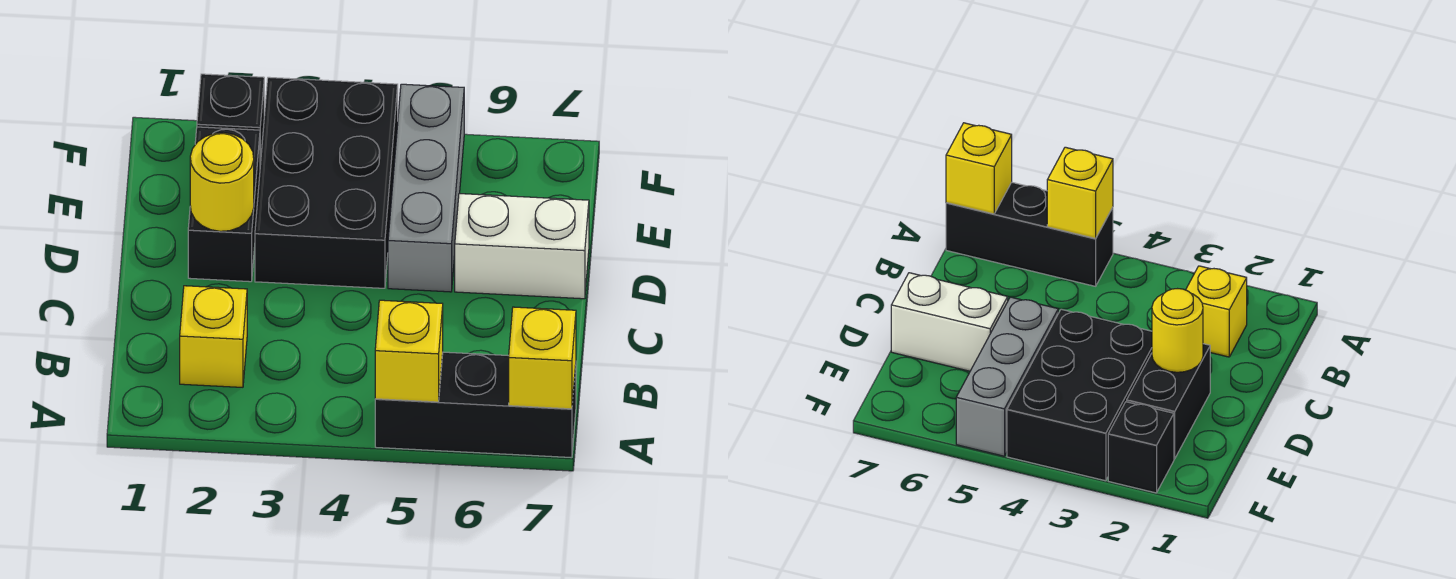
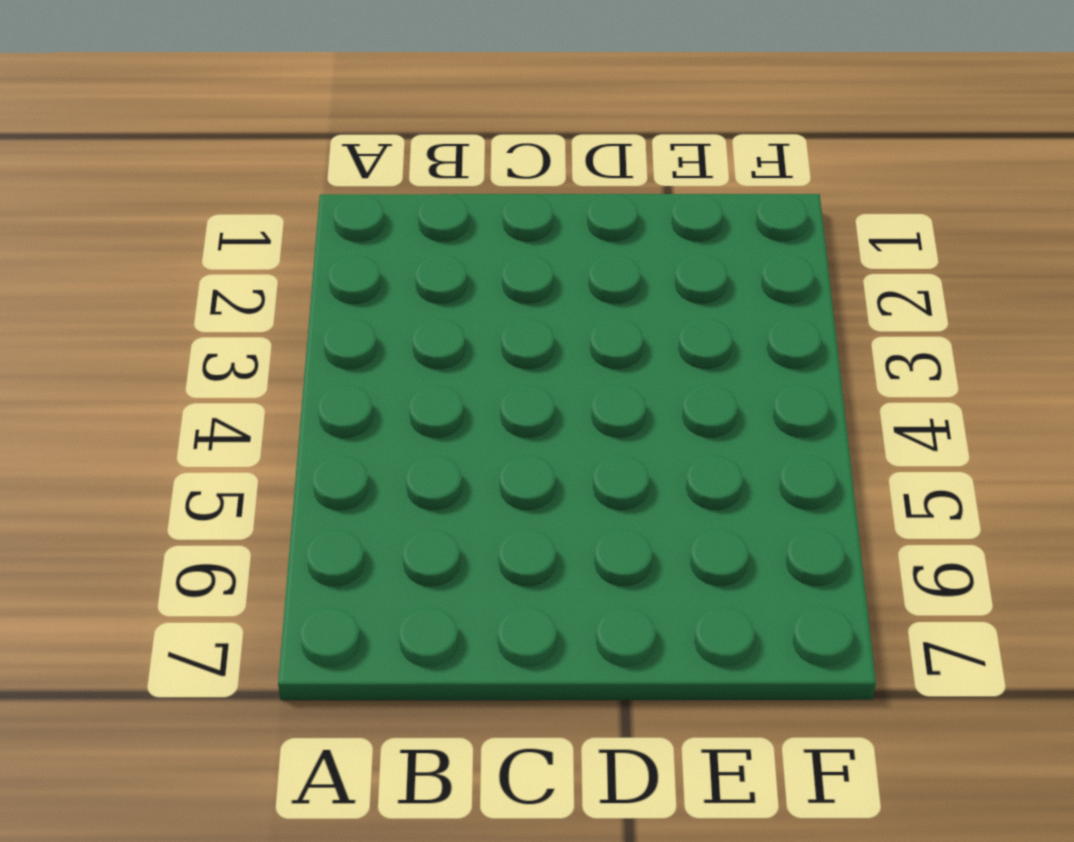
none -> black brick A5:A7 level 1
none -> yellow brick B2 level 1

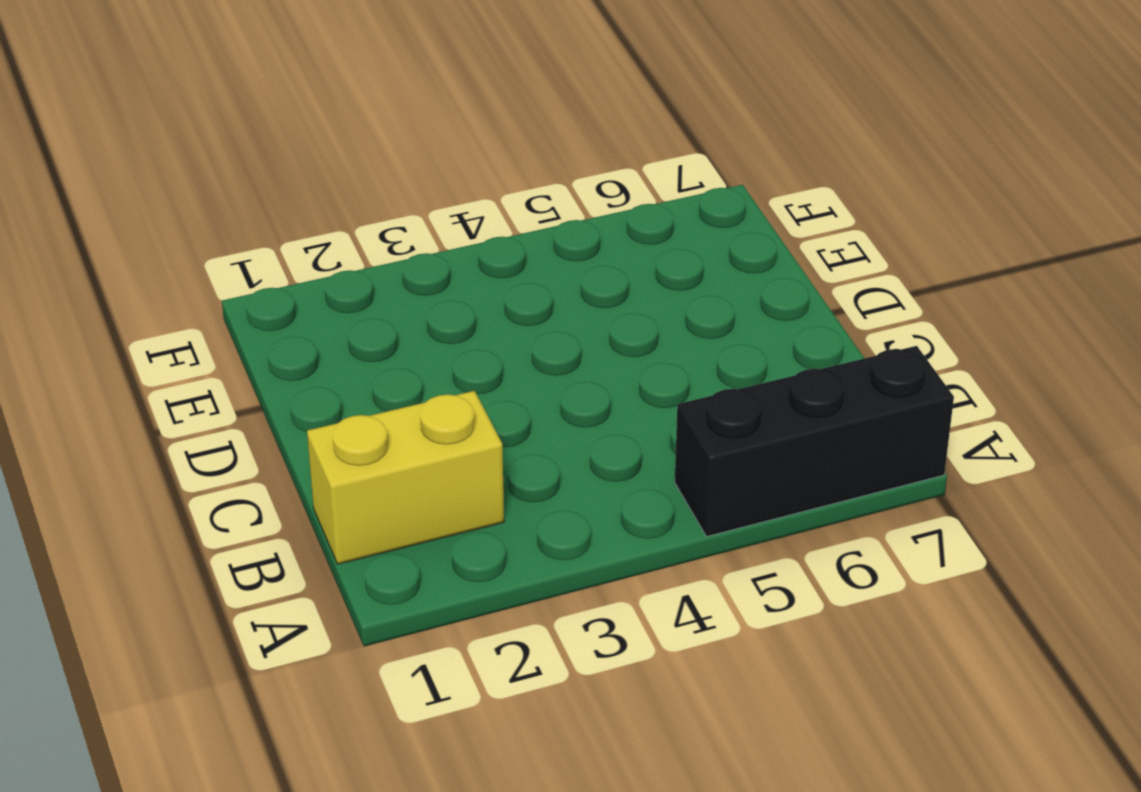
yellow brick B1:B2 level 1 -> yellow brick B2 level 1
none -> black brick D2:E2 level 1
none -> black brick D3:F4 level 1

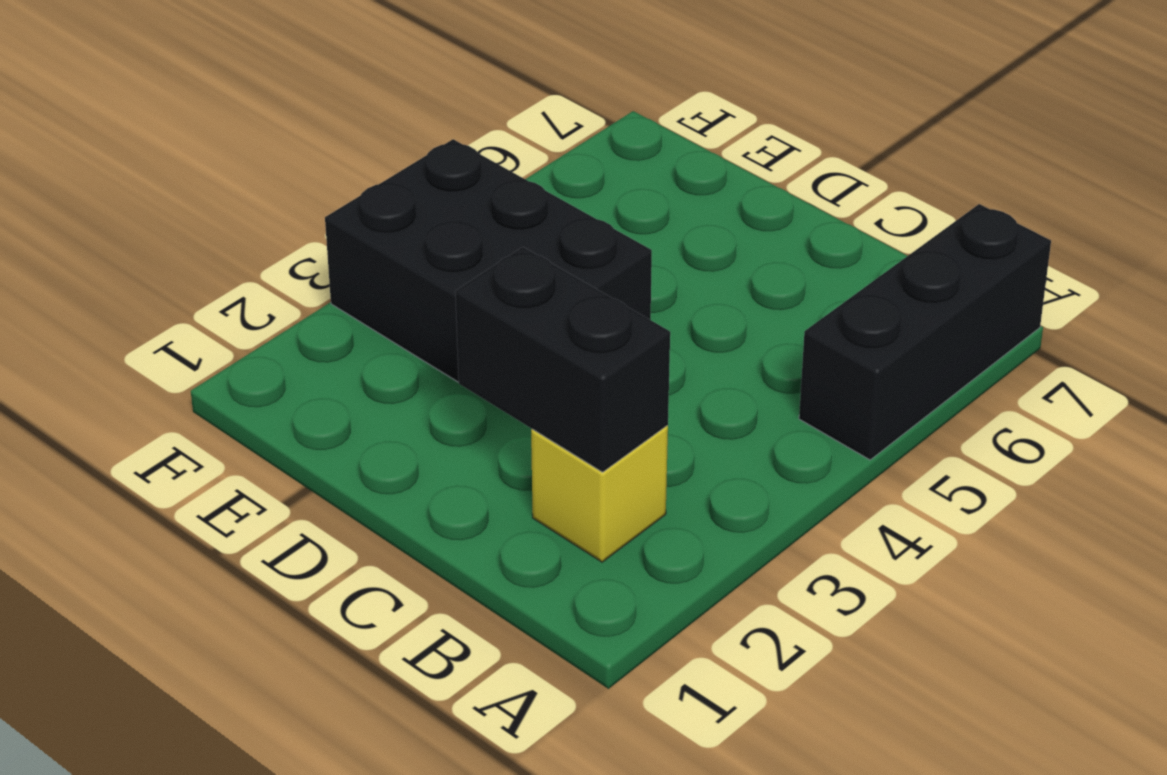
black brick B2:C2 level 2 -> black brick D2:E2 level 1
none -> grey brick D5:F5 level 1
none -> white brick D6:D7 level 1

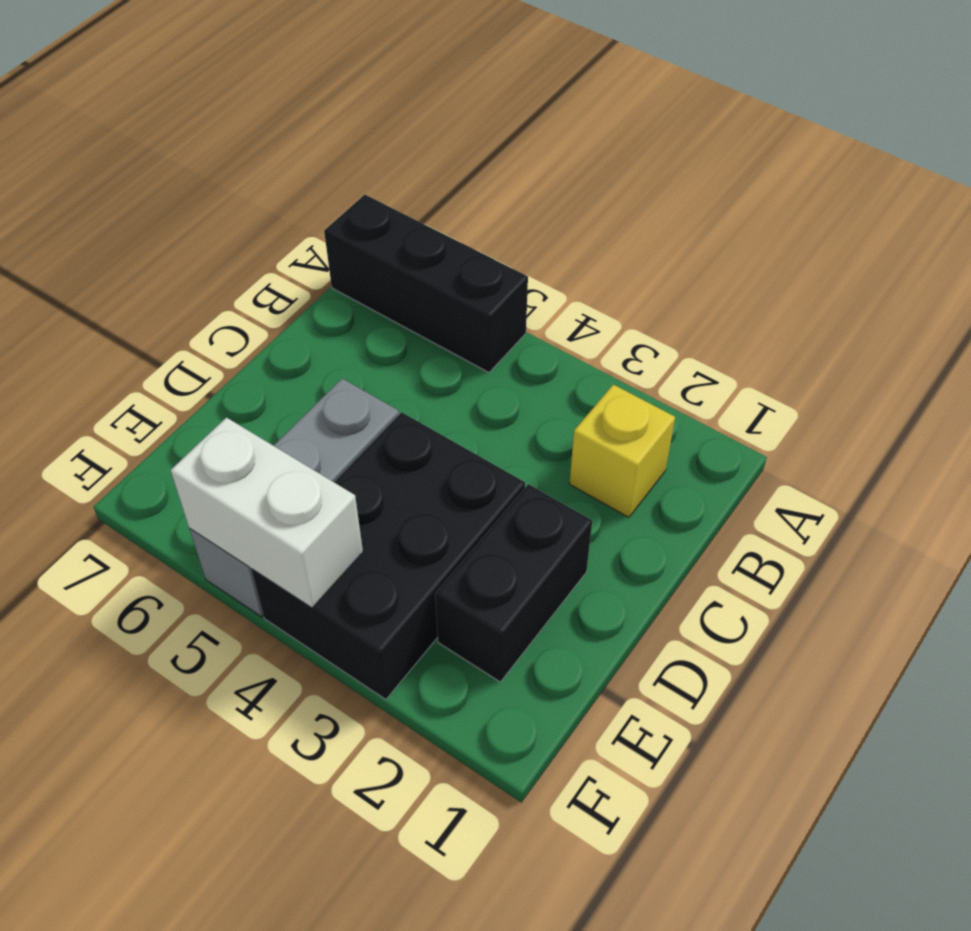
white brick F4:F5 level 2 -> white brick D6:D7 level 1
none -> black brick F2 level 1
none -> yellow brick A5 level 2

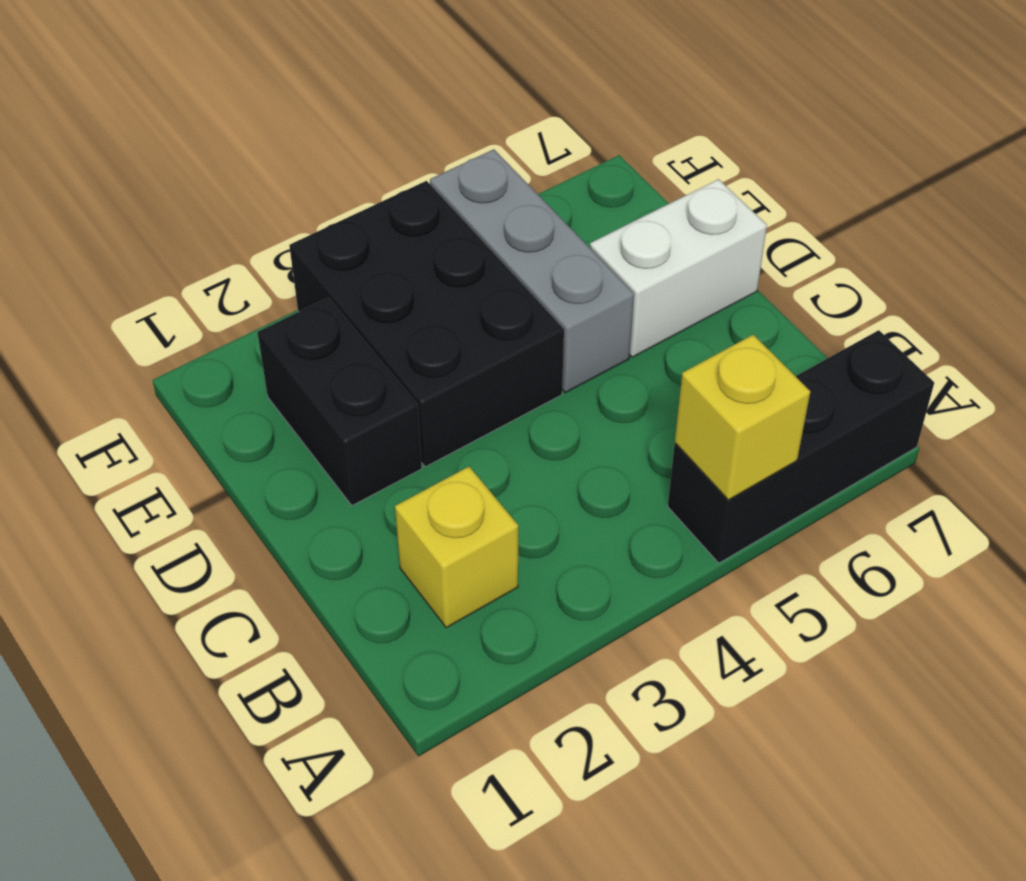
none -> black brick F2 level 1
none -> yellow brick A7 level 2

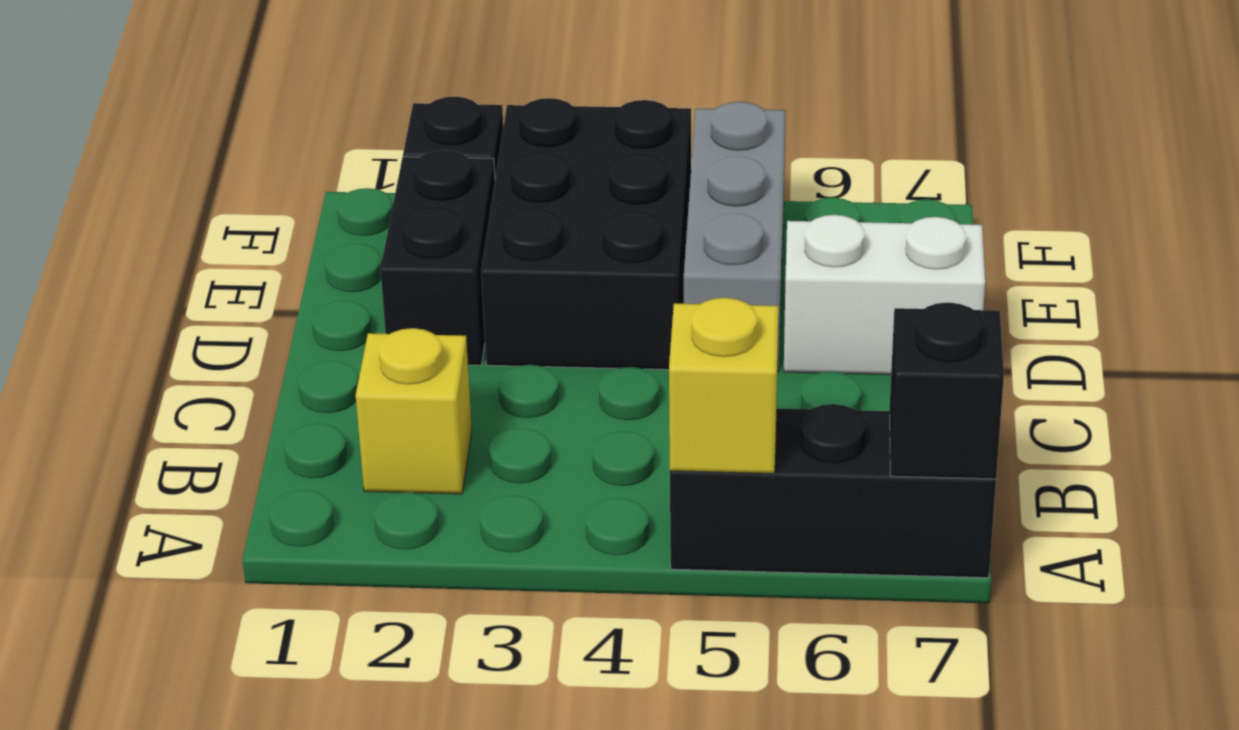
black brick A7 level 2 -> yellow brick A7 level 2
none -> yellow round brick D2 level 2

